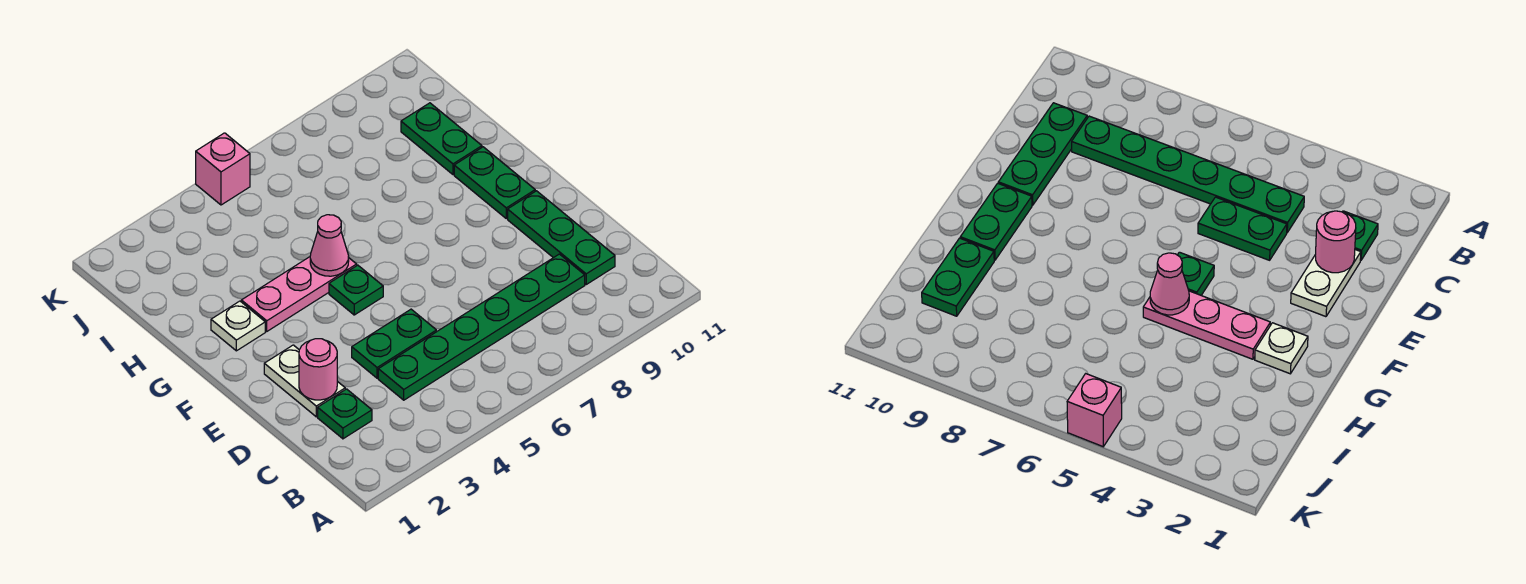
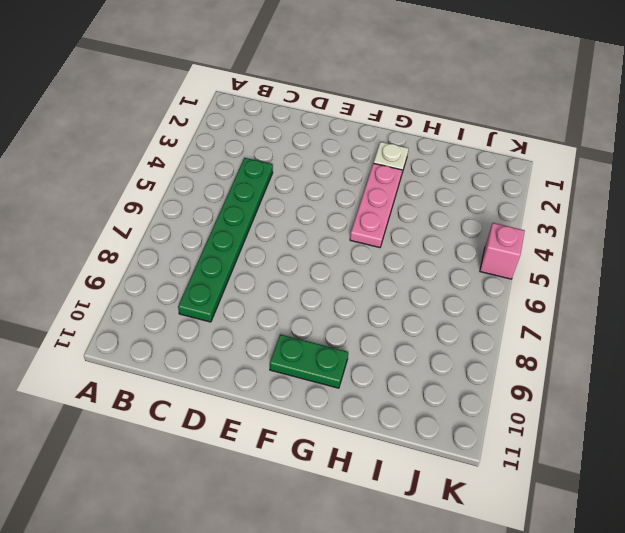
none -> green plate C2 level 1
none -> green plate C10:E10 level 1
none -> white plate D2:E2 level 1

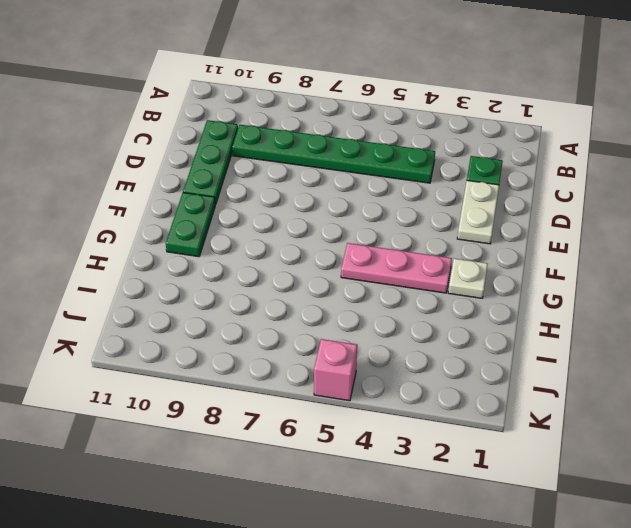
none -> green plate D4:D5 level 1
none -> green plate F5 level 1
none -> green plate H10:I10 level 1

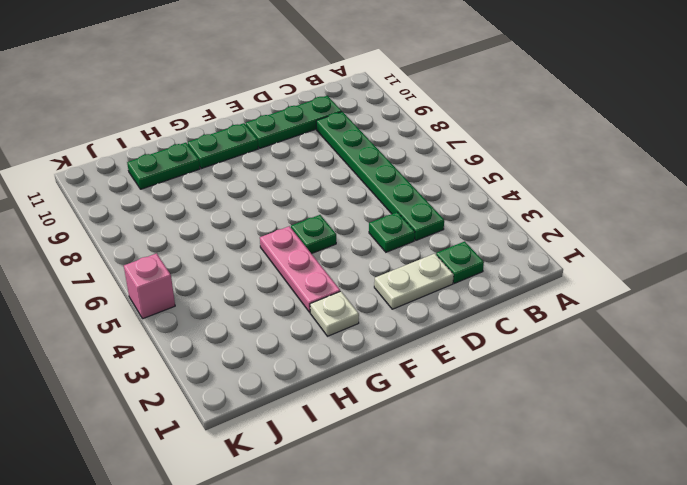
green plate D4 level 1 -> green plate D4:D5 level 1
none -> pink round brick D2 level 2
none -> pink cone G5 level 2

